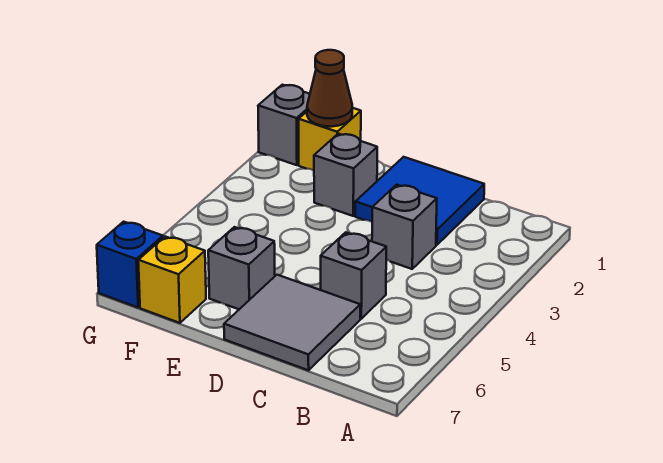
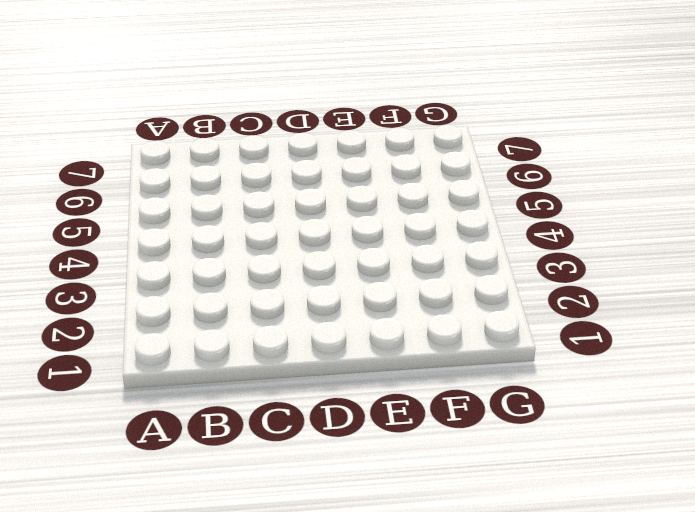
none -> blue tile C1:D2 level 1
none -> grey brick C3 level 1

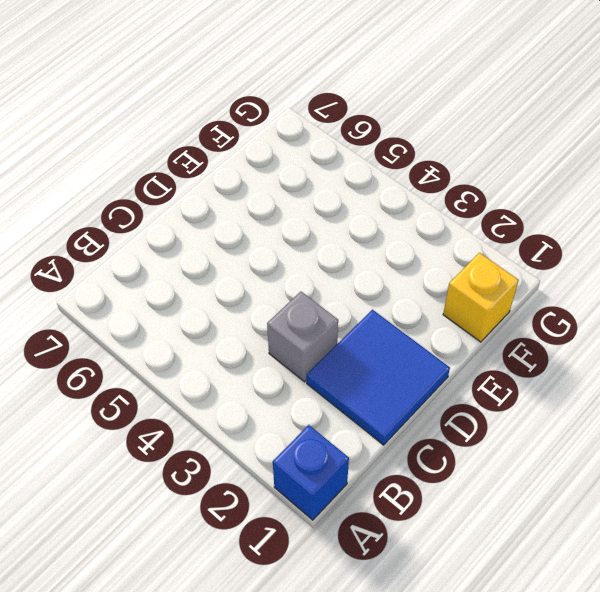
blue brick A1 level 1 -> blue brick G7 level 1
none -> grey brick C5 level 1
none -> grey tile C6:D7 level 1

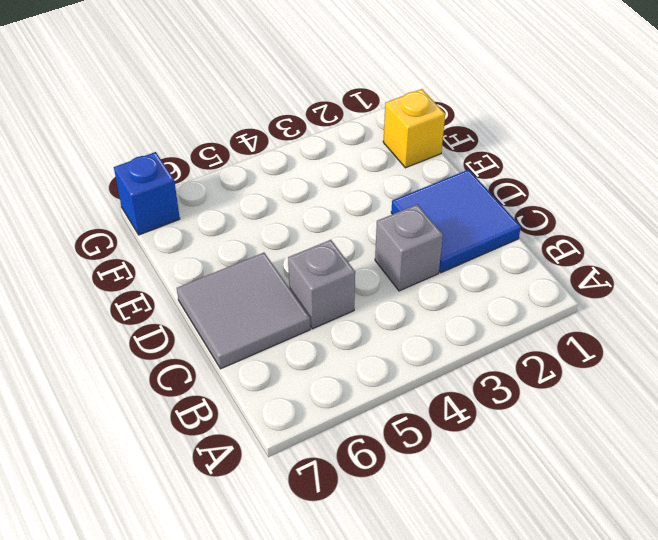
none -> grey brick E2 level 1
none -> grey brick E6 level 1

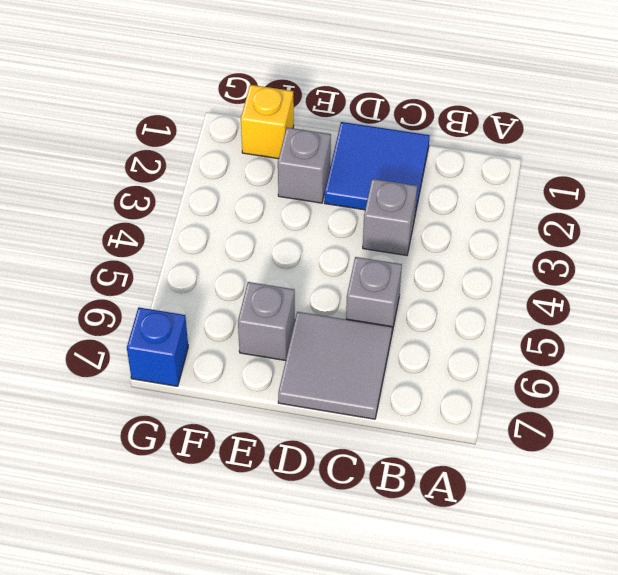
none -> yellow brick F7 level 1
none -> grey brick G1 level 1

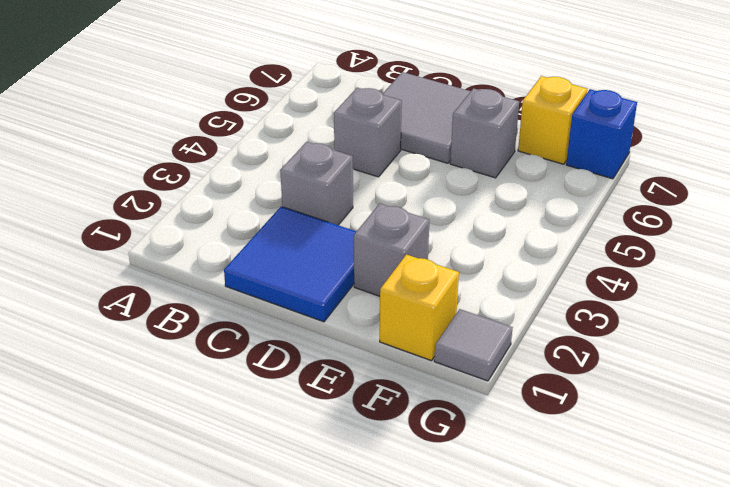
grey tile G1 level 1 -> grey brick G1 level 1
none -> brown cone F1 level 2

